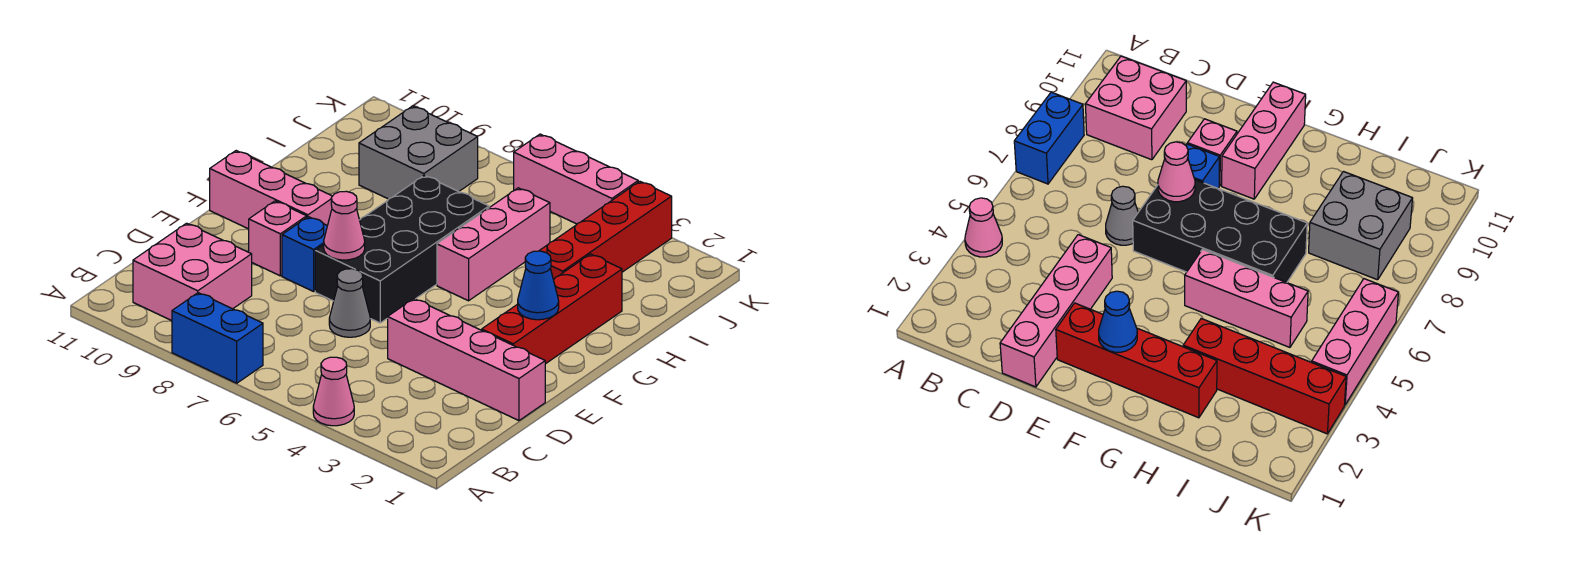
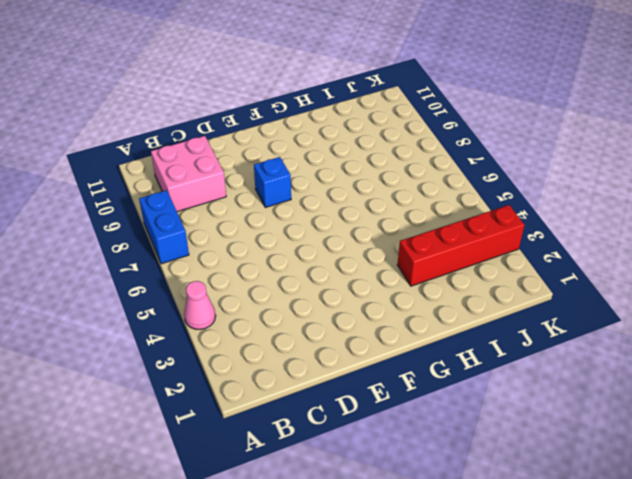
none -> pink brick D1:D4 level 1
none -> grey cone D6 level 1
none -> red brick E2:H2 level 1

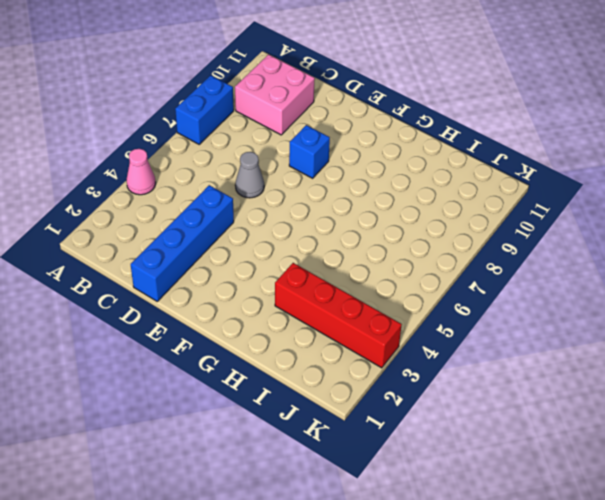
blue brick D1:D4 level 1 -> pink brick D1:D4 level 1
none -> red brick E2:H2 level 1
none -> black brick E6:H7 level 1
none -> pink brick E9 level 1

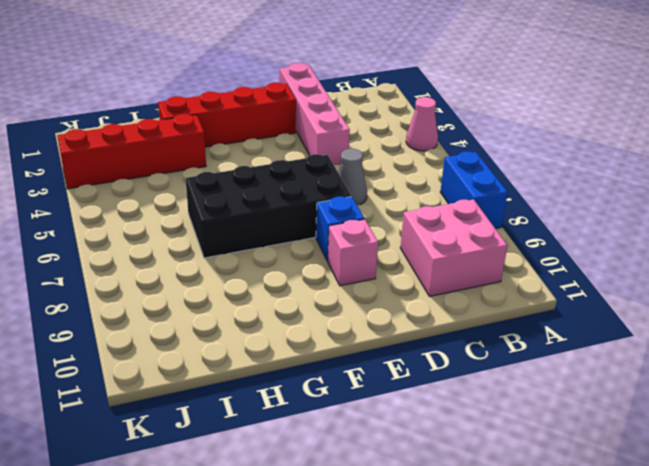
none -> pink brick F9:F11 level 1
none -> pink brick G5:I5 level 1
none -> grey brick I8:J9 level 1

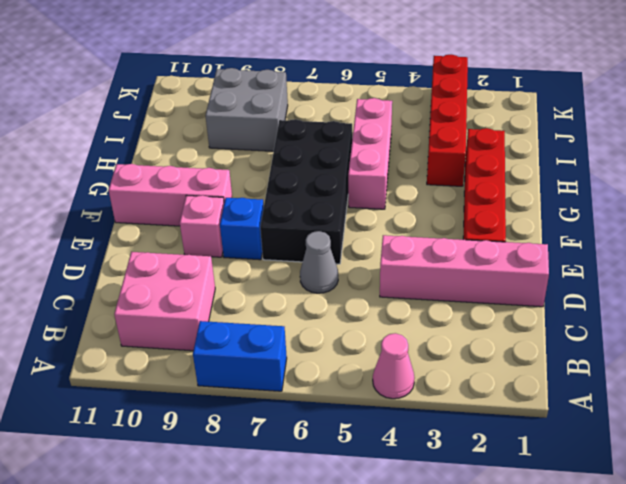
none -> pink brick K4:K6 level 1
none -> pink cone E7 level 2
none -> blue cone F2 level 2

